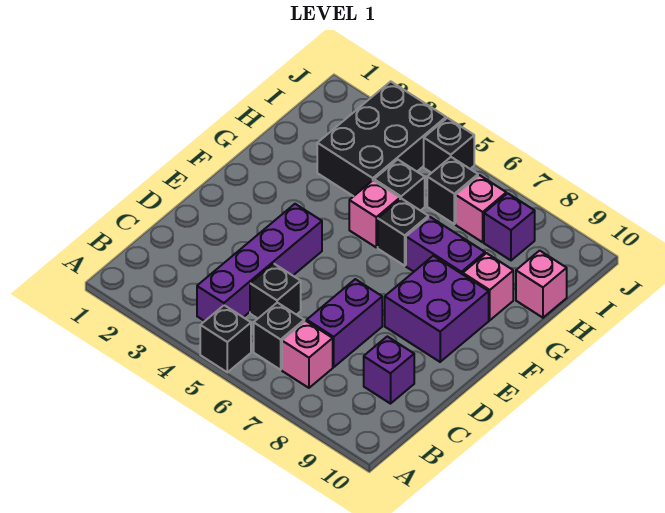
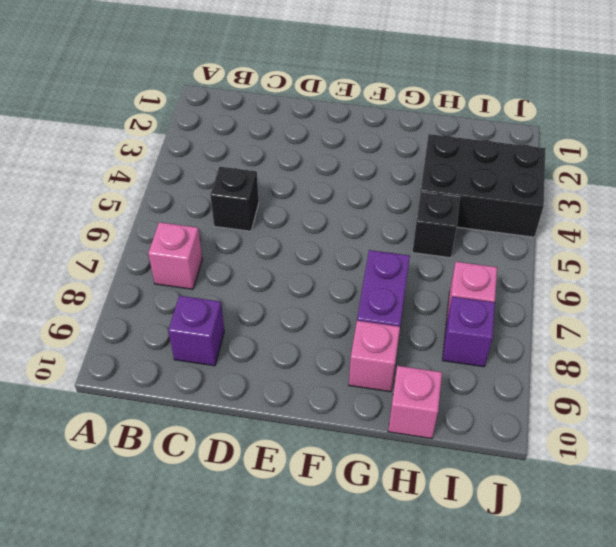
none -> black brick A5 level 1
none -> purple brick B4:E4 level 1
none -> black brick B6 level 1

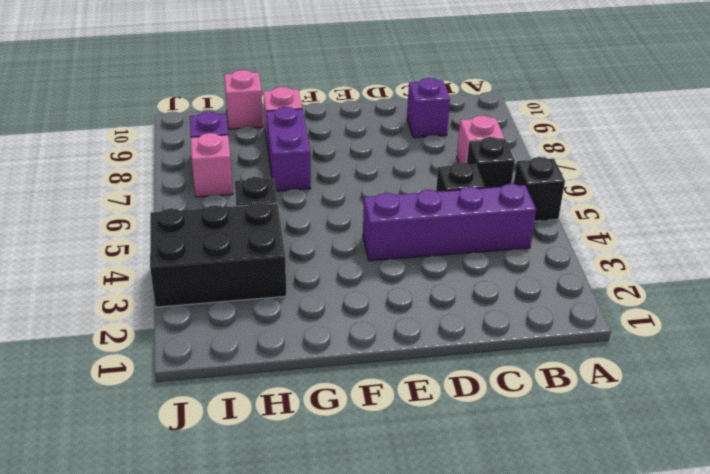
none -> purple brick C7:D7 level 1
none -> purple brick E8:F9 level 1
none -> pink brick G5 level 1

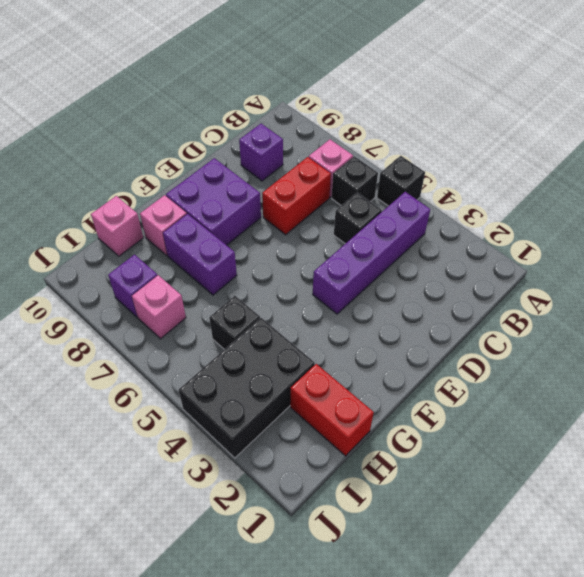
red brick C7:D7 level 1 -> purple brick C7:D7 level 1
red brick H1:H2 level 1 -> none
none -> pink brick G5 level 1
none -> black brick G6 level 1
none -> black brick I6 level 1

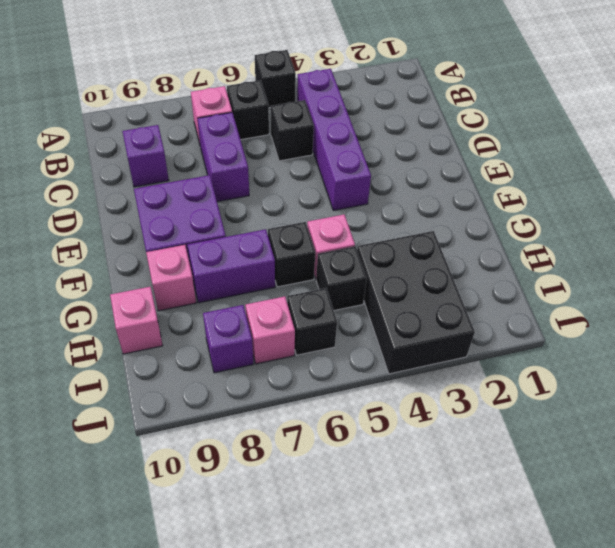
none -> black brick J5 level 1

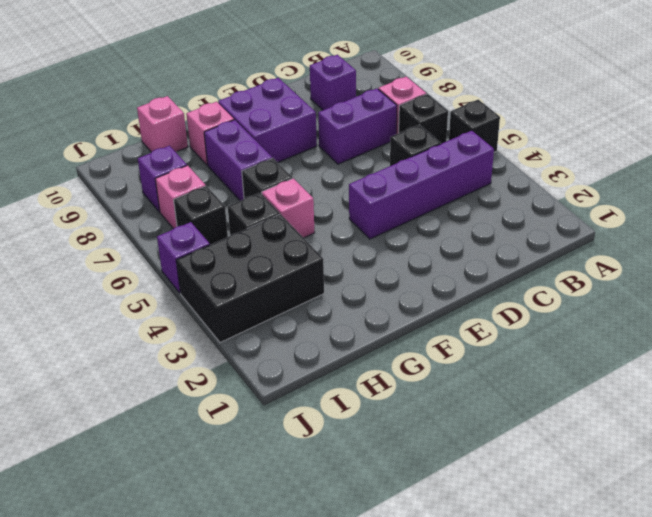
purple brick J5 level 1 -> black brick J5 level 1

